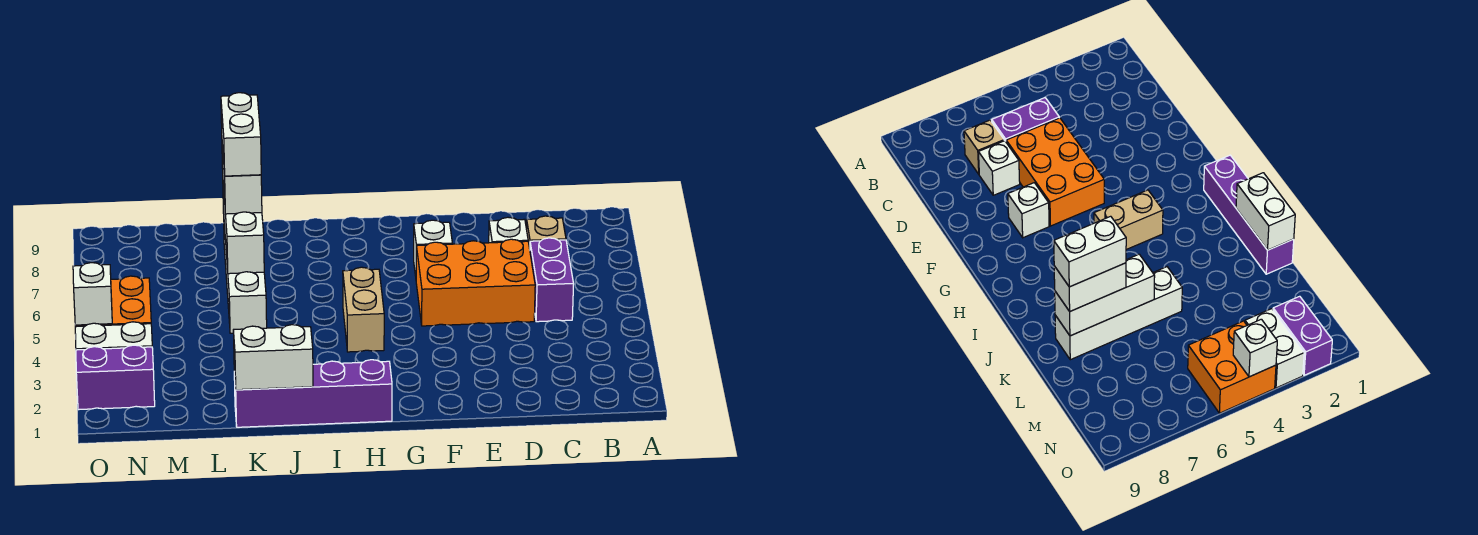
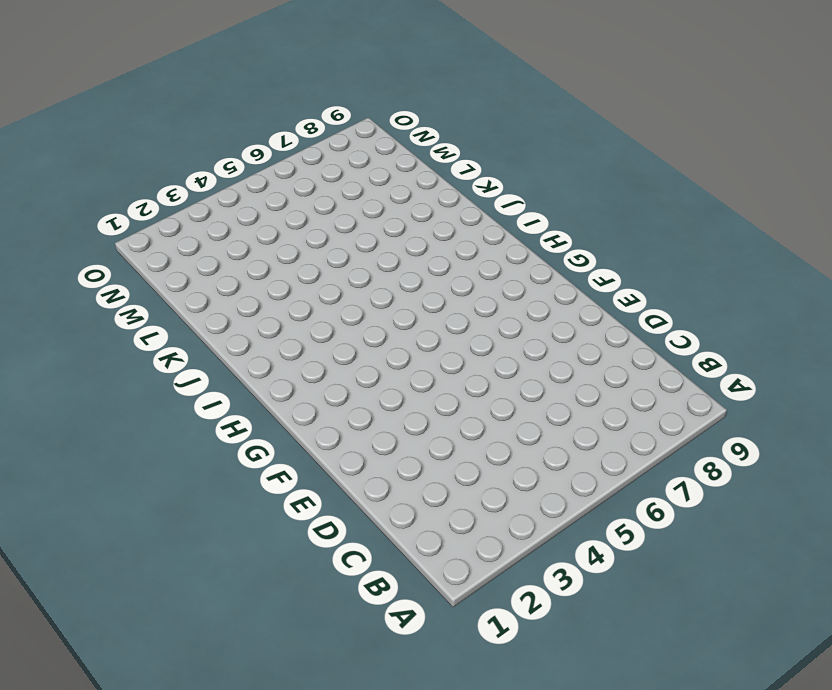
none -> purple brick C5:C6 level 1
none -> tan brick C7 level 1
none -> orange brick D5:F6 level 1

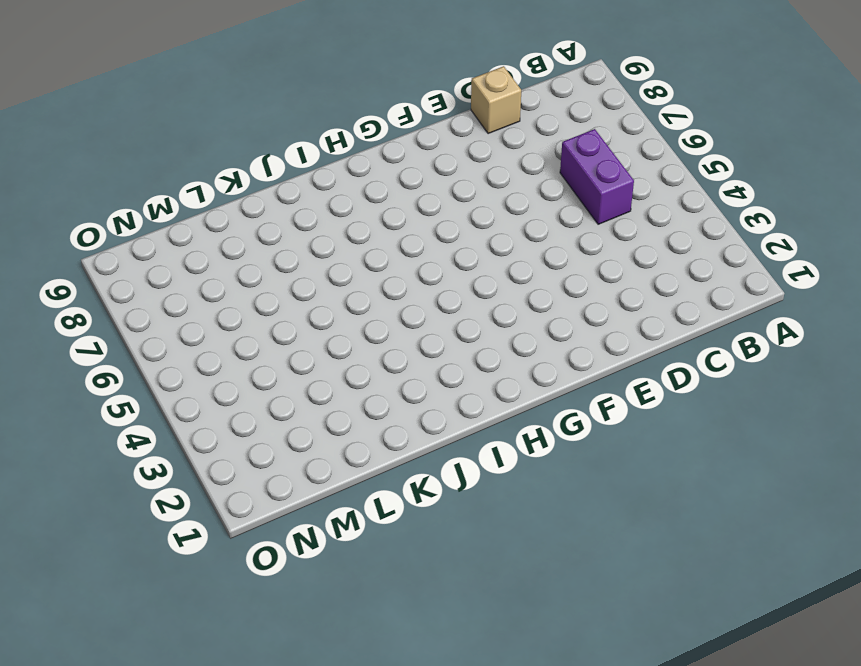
tan brick D9 level 1 -> tan brick C7 level 1
none -> orange brick D5:F6 level 1
none -> white brick D7 level 1
none -> white brick F7 level 1

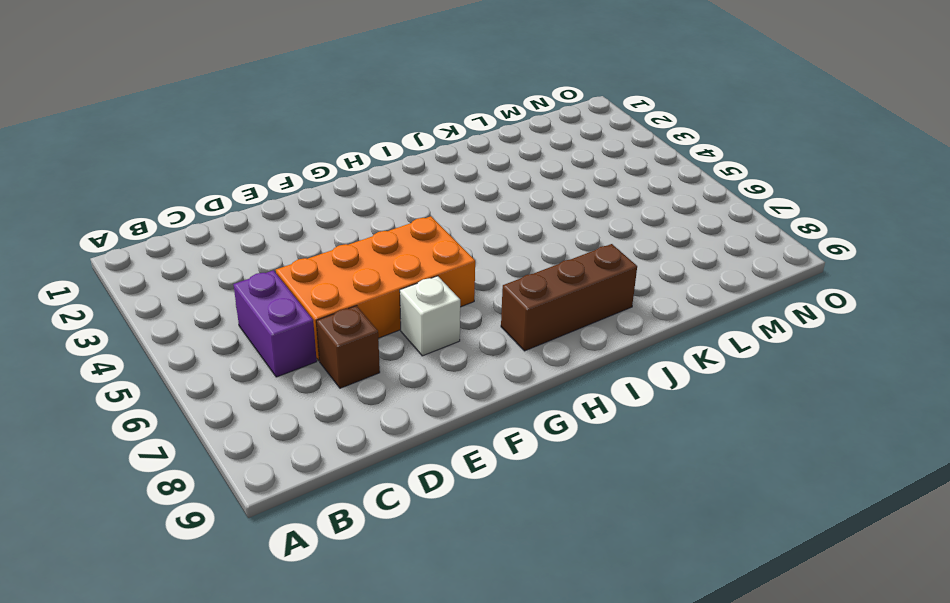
orange brick D5:G6 level 1 -> orange brick D5:F6 level 1
brown brick D7 level 1 -> white brick D7 level 1
brown brick H8:J8 level 1 -> none
none -> tan brick C7 level 1
none -> purple brick H1:K1 level 1
none -> tan brick H4:H5 level 1

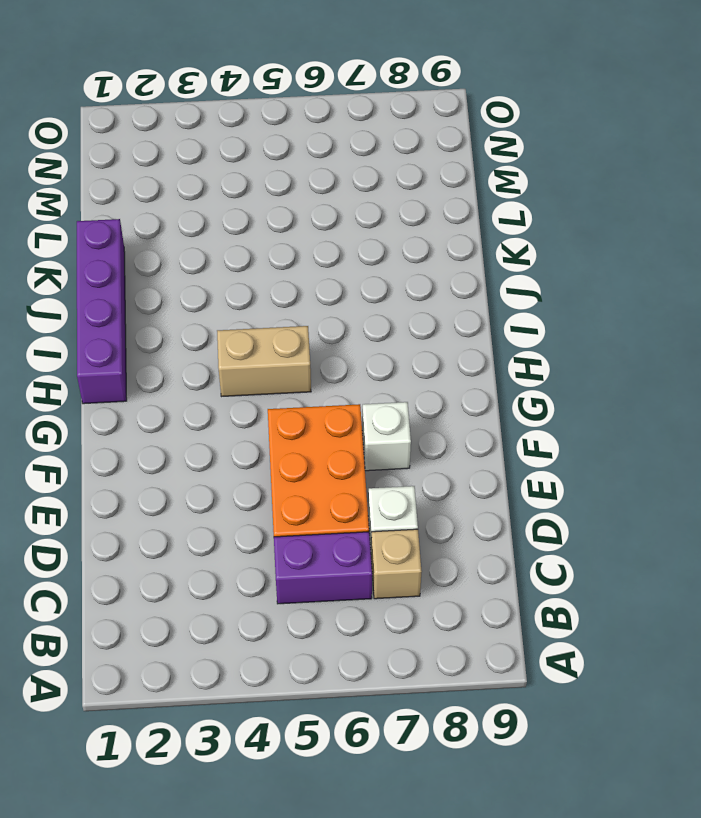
none -> white brick K5:K8 level 1
none -> purple brick N2:O2 level 1
none -> white brick N3:O3 level 1

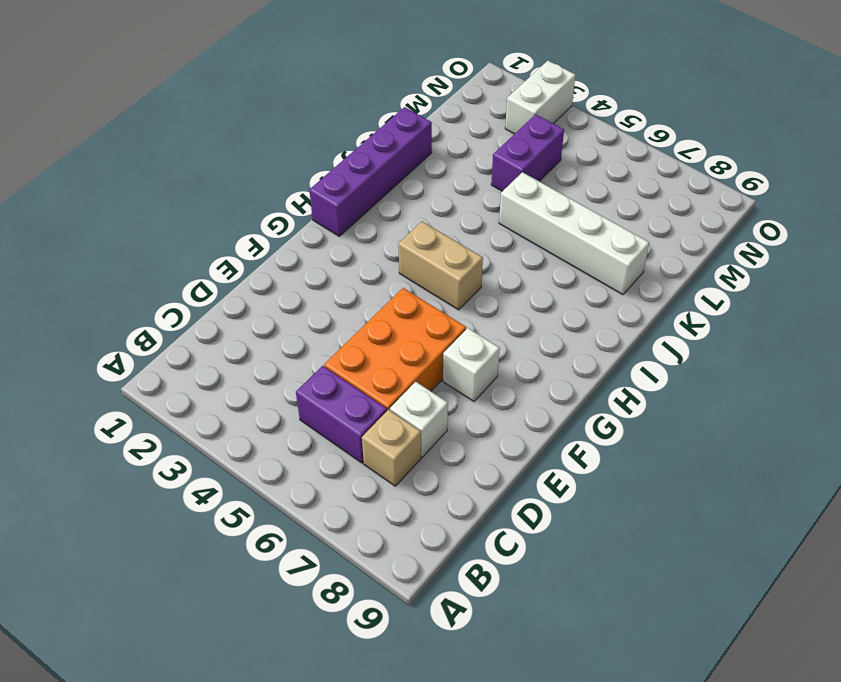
purple brick L4:M4 level 1 -> purple brick N2:O2 level 1
none -> orange brick N4:O5 level 1
none -> white brick J1:K1 level 2
none -> white brick K6:K8 level 2

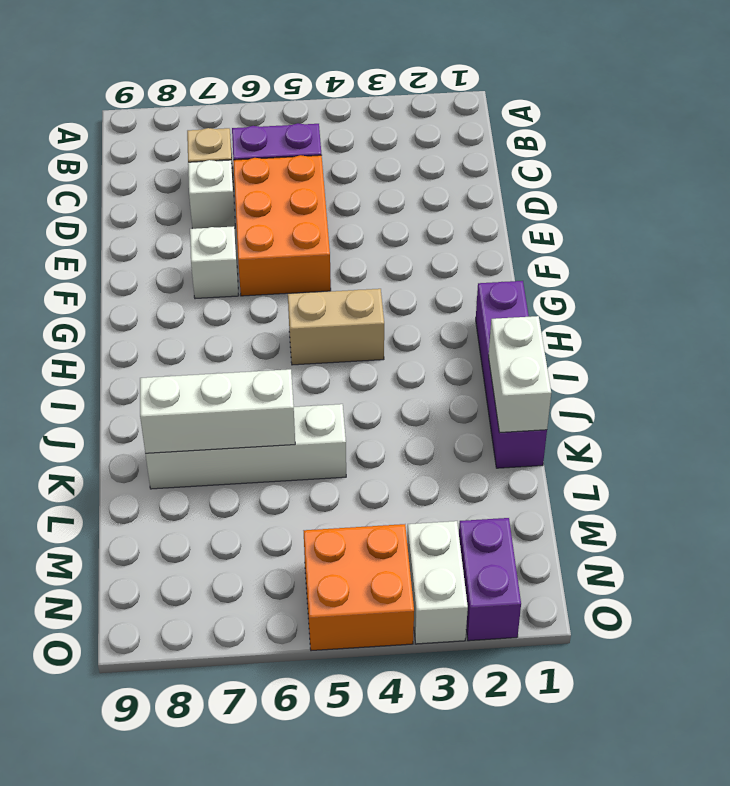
none -> white brick O4 level 2
none -> white brick K7:K8 level 3
none -> white brick K7:K8 level 4

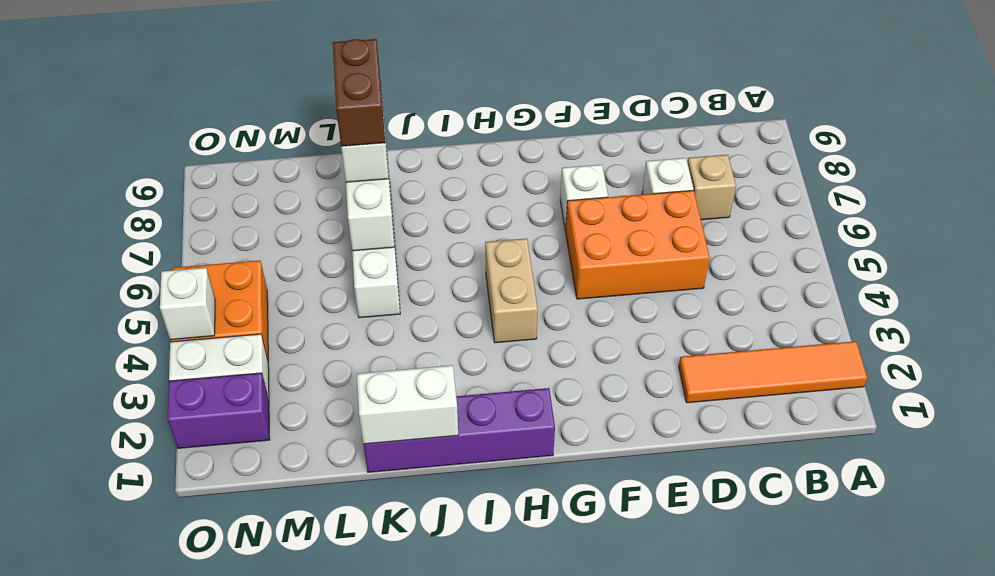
orange tile A2:D2 level 1 -> none
brown brick K7:K8 level 4 -> white brick K7:K8 level 4
none -> purple brick C5:C6 level 1

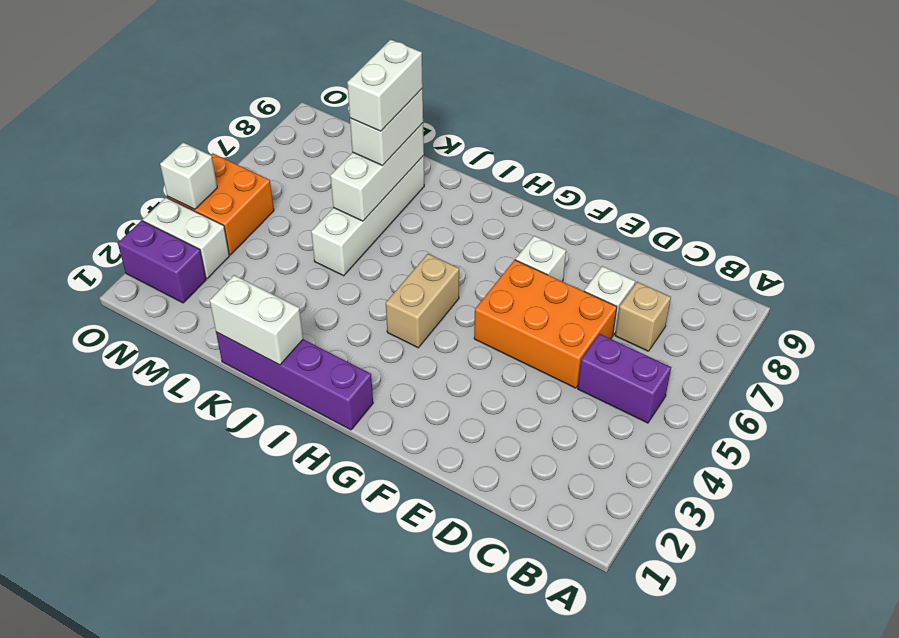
purple brick B5:C5 level 1 -> purple brick C5:C6 level 1

